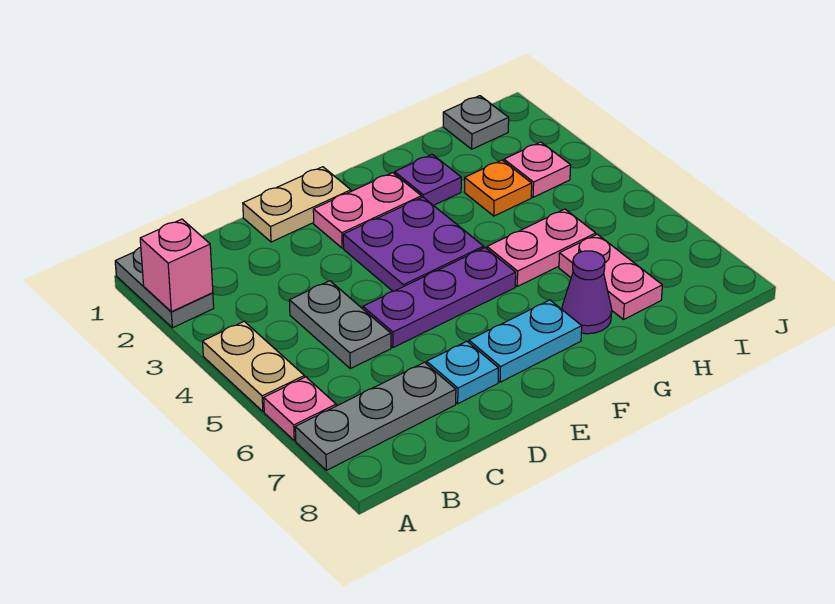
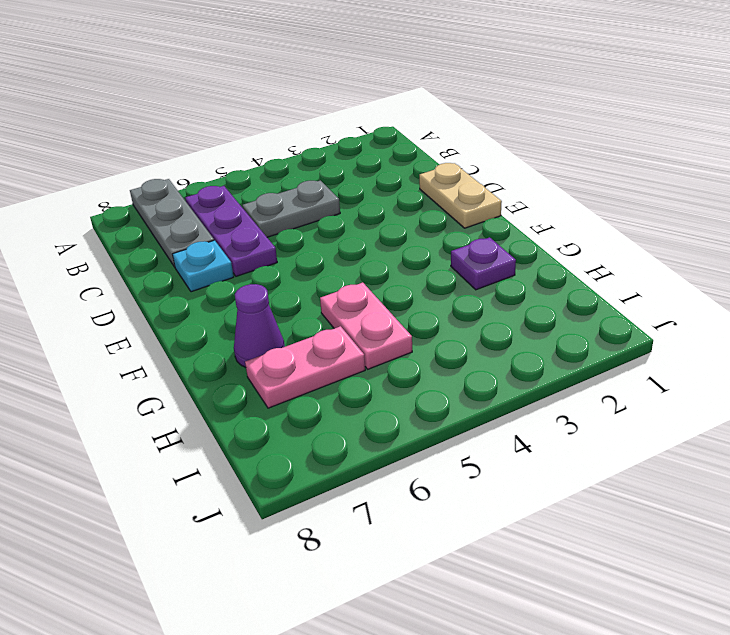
purple plate B6:D6 level 1 -> purple plate D5:F5 level 1
none -> grey plate A1:A2 level 1
none -> tan plate A4:A5 level 1
none -> pink plate A6 level 1

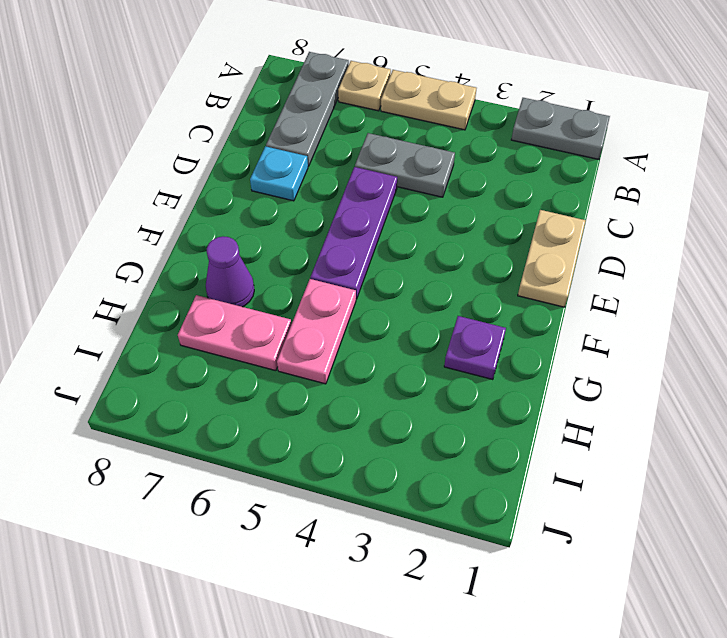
tan plate A6 level 1 -> pink plate A6 level 1
none -> pink plate E2:F2 level 1
none -> purple plate E3:F4 level 1
none -> cyan plate E7:F7 level 1

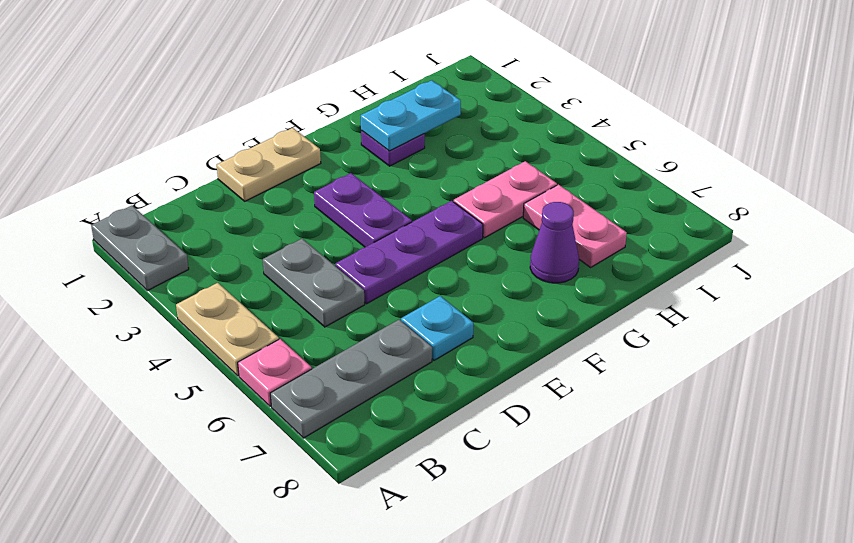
purple plate E3:E4 level 1 -> purple plate E3:F4 level 1
cyan plate G2:H2 level 2 -> cyan plate E7:F7 level 1
none -> pink plate E2:F2 level 1
none -> orange plate H3 level 1
none -> grey plate I1 level 1

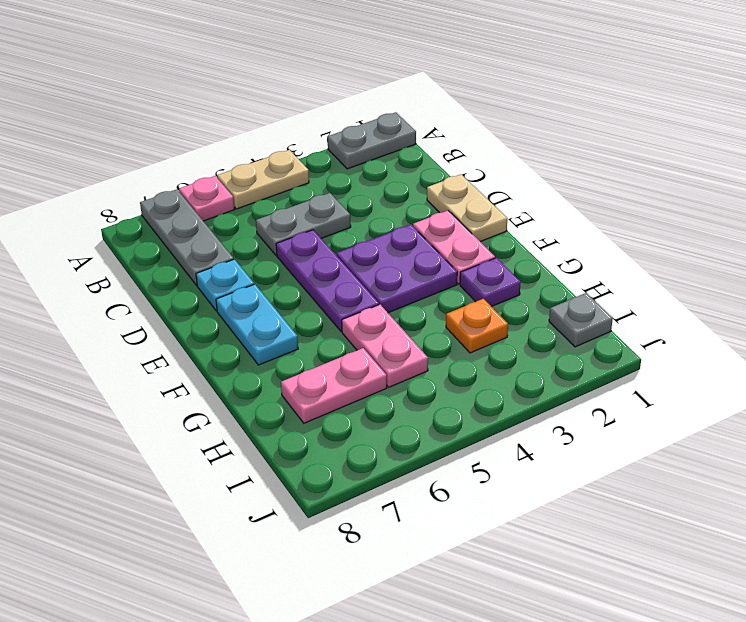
none -> purple cone G7 level 1
none -> pink plate I3 level 1
none -> pink brick A2 level 2

